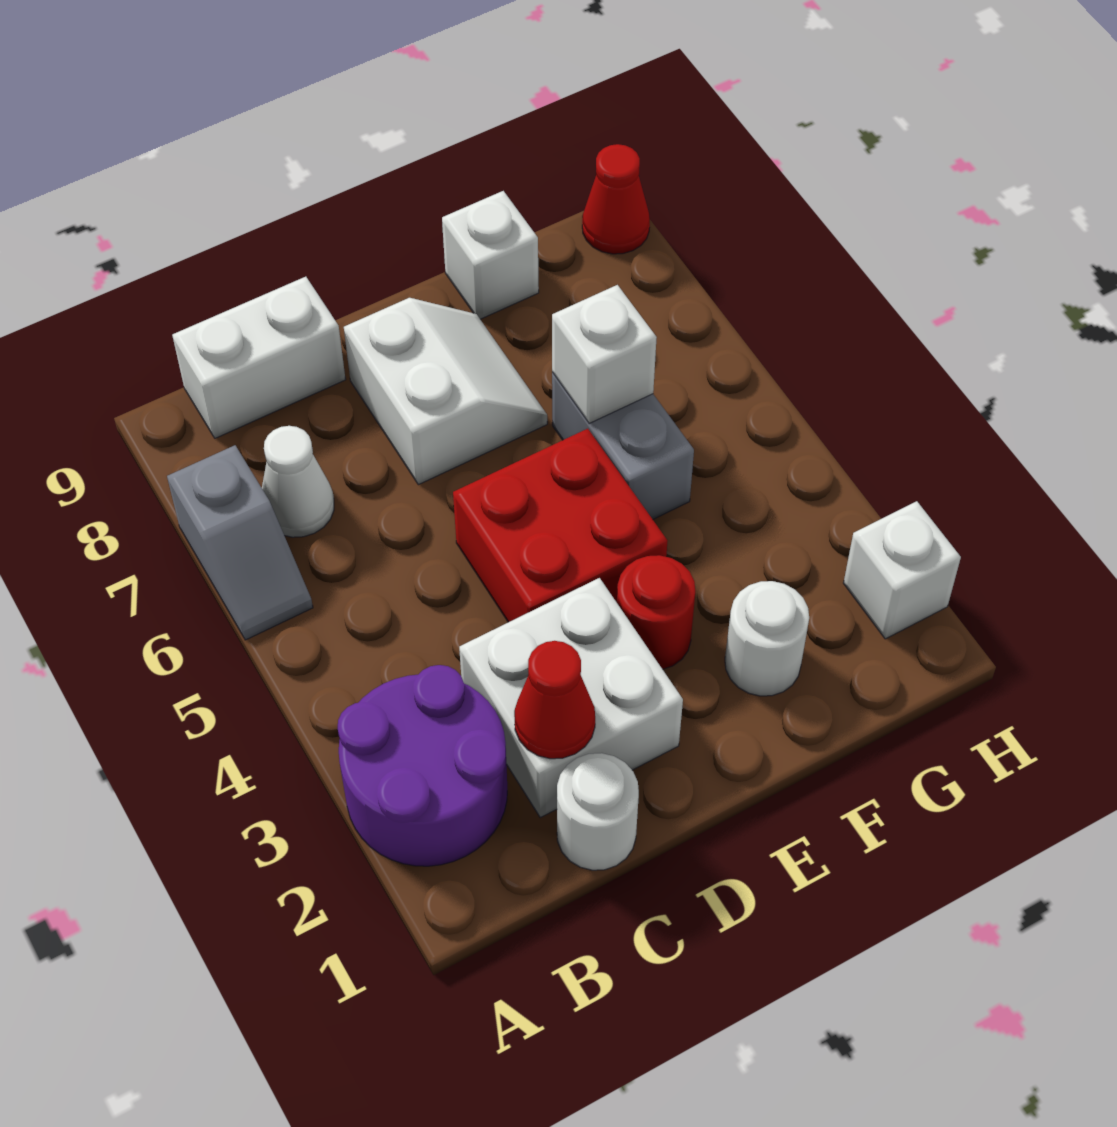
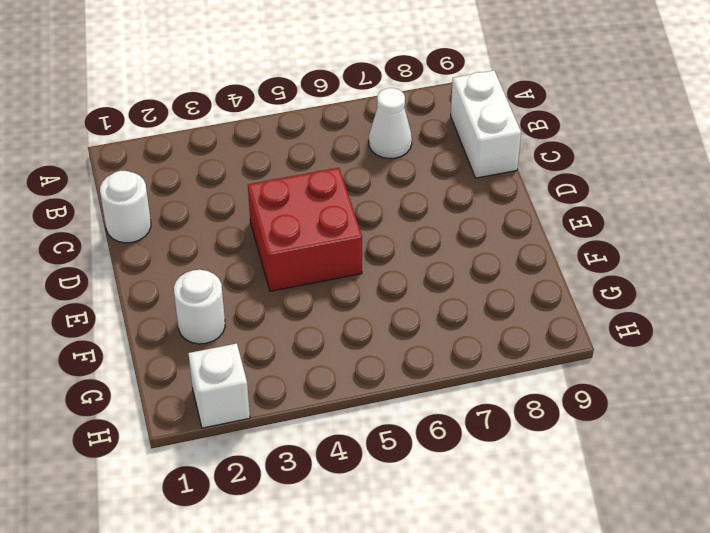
none -> purple round brick A2:B3 level 1
none -> grey slope A6:A7 level 1 top 7
none -> white brick C2:D3 level 1

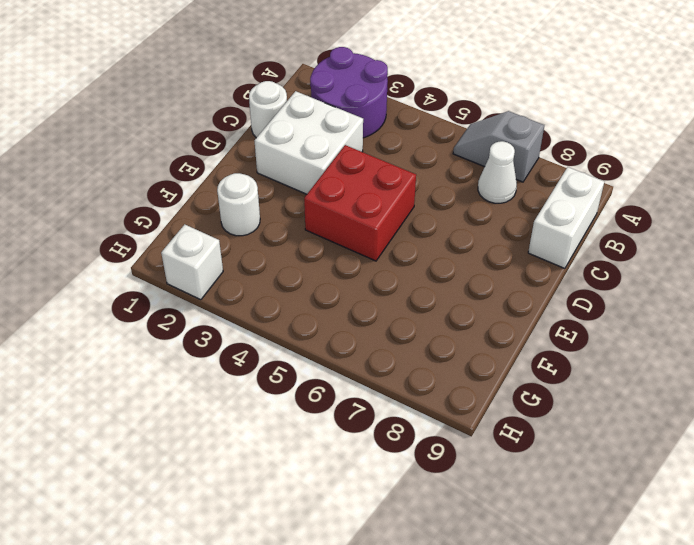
none -> white slope D7:E8 level 1 top D
none -> red round brick E3 level 1
none -> grey brick F5:F6 level 1

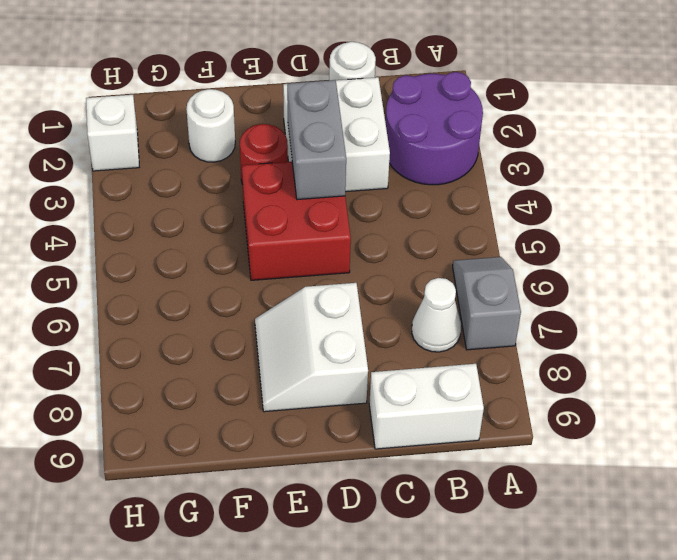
grey brick D3:D4 level 2 -> grey brick F5:F6 level 1
none -> white brick F9 level 1
none -> red cone H9 level 1
none -> red cone C2 level 2

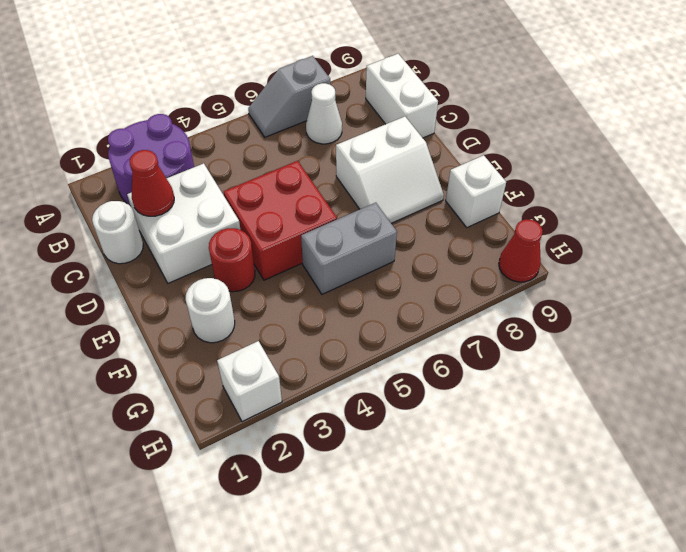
none -> white brick F6 level 2

